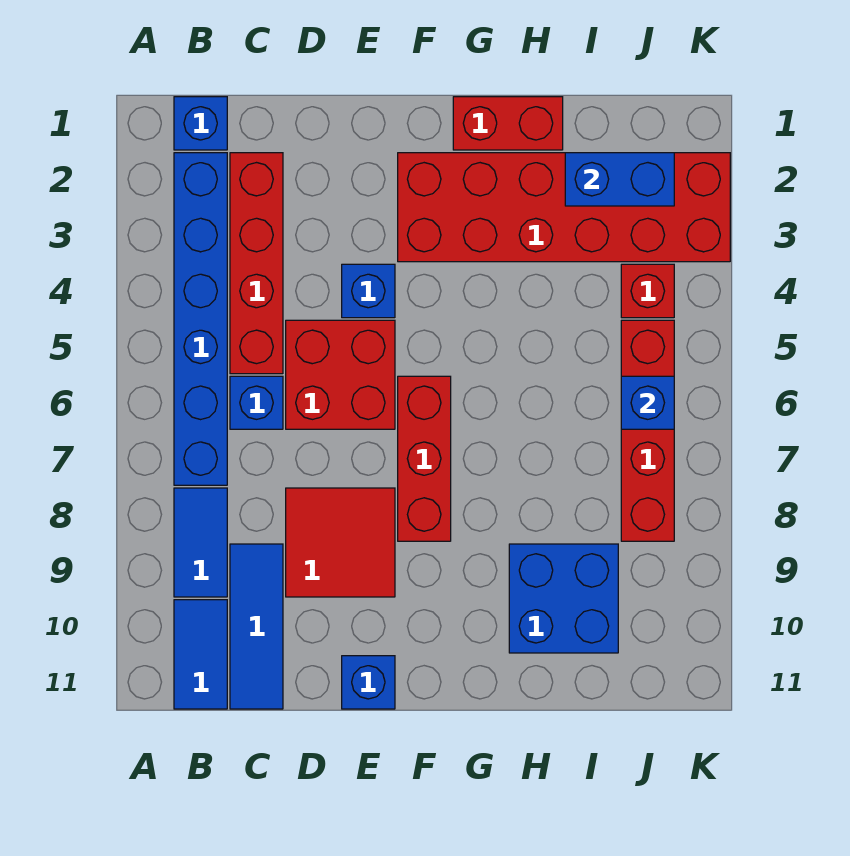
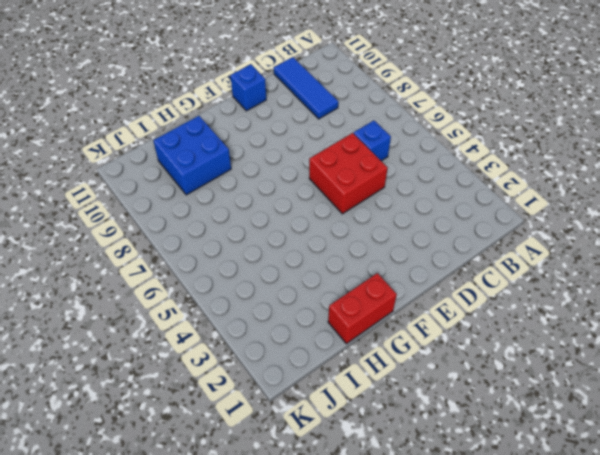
none -> blue brick B1 level 1
none -> blue brick B2:B7 level 1
none -> blue tile B8:B9 level 1

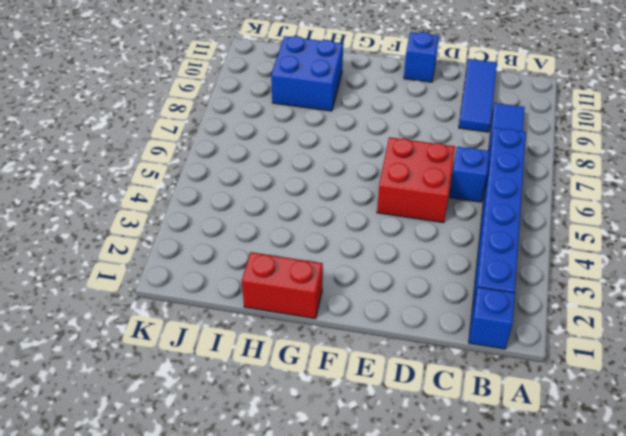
none -> blue tile B10:B11 level 1
none -> red brick C2:C5 level 1
none -> red tile D8:E9 level 1

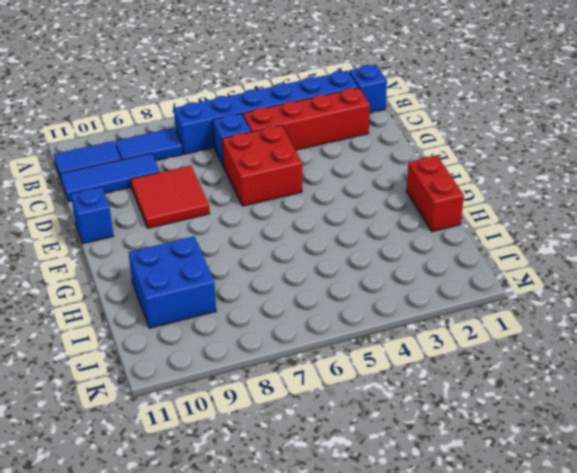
none -> blue brick E4 level 1
none -> red brick F2:K3 level 1
none -> red brick F6:F8 level 1

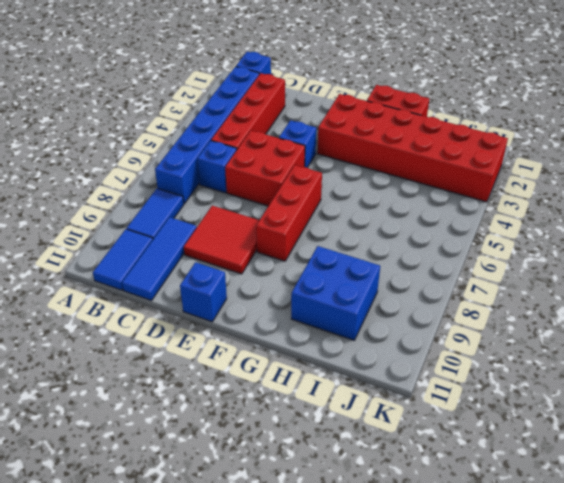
none -> red brick J4 level 1
none -> red brick J5:J8 level 1
none -> blue brick I2:J2 level 2

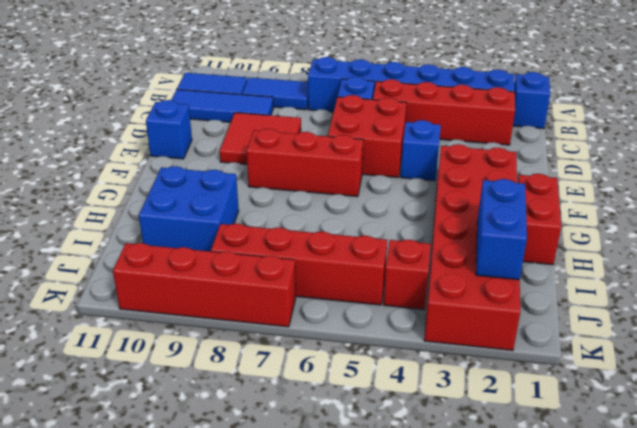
red brick K7:K10 level 1 -> none
none -> blue brick J6 level 2

